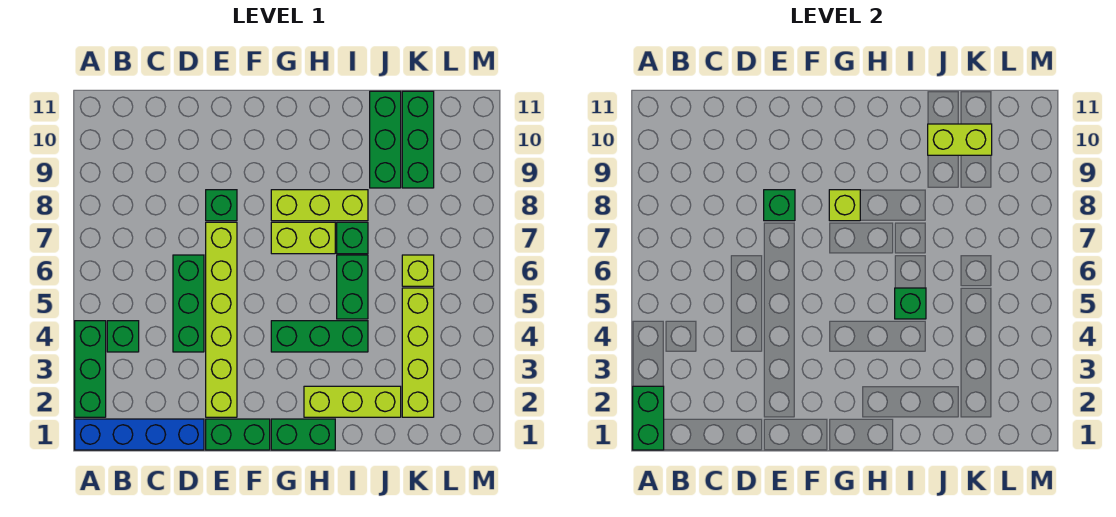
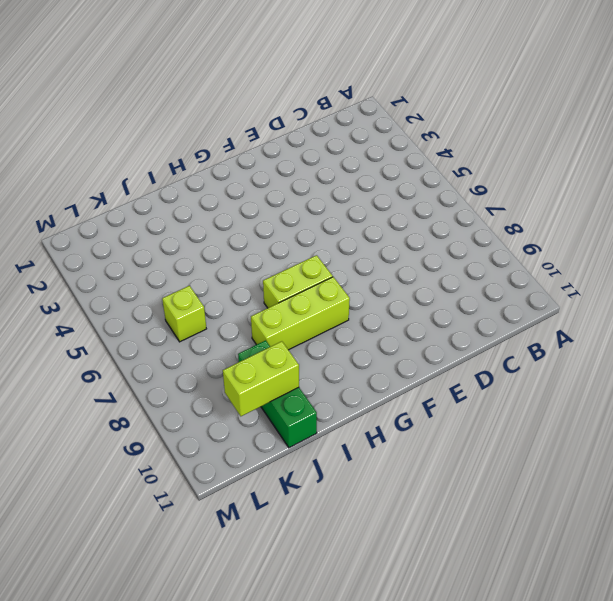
none -> blue brick A1:D1 level 1
none -> green brick A2:A4 level 1
none -> green brick B4 level 1

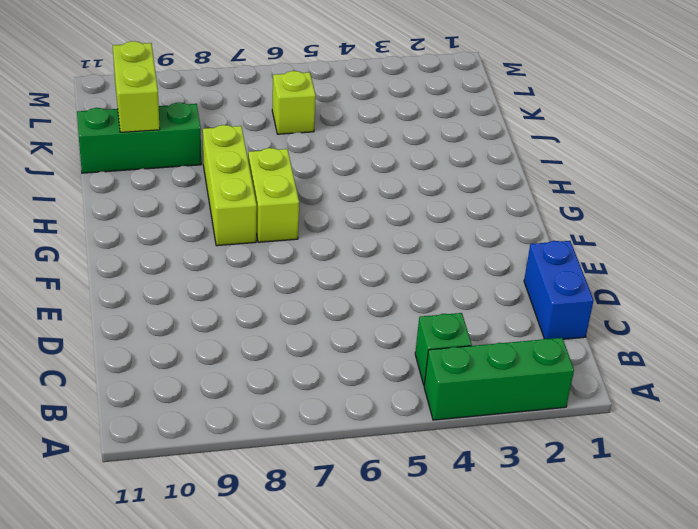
blue brick C1:D1 level 1 -> blue brick A1:D1 level 1
none -> green brick D4:D6 level 1
none -> green brick E1:F1 level 1
none -> lime brick E2:E7 level 1

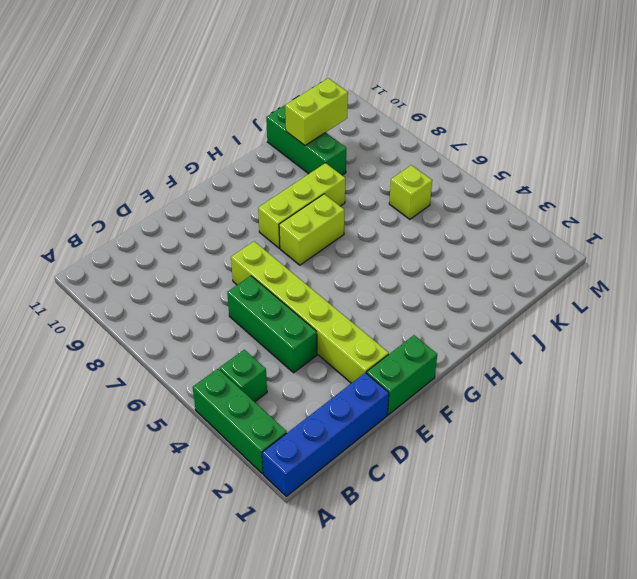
none -> green brick E8 level 1
none -> green brick G1:H1 level 1
none -> green brick G4:I4 level 1

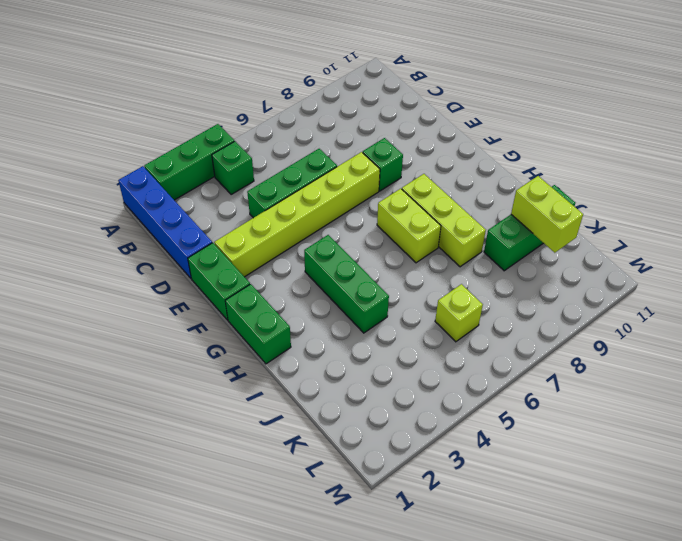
none -> lime brick H2:J2 level 1
none -> green brick I5:I6 level 1
none -> green brick I7 level 1

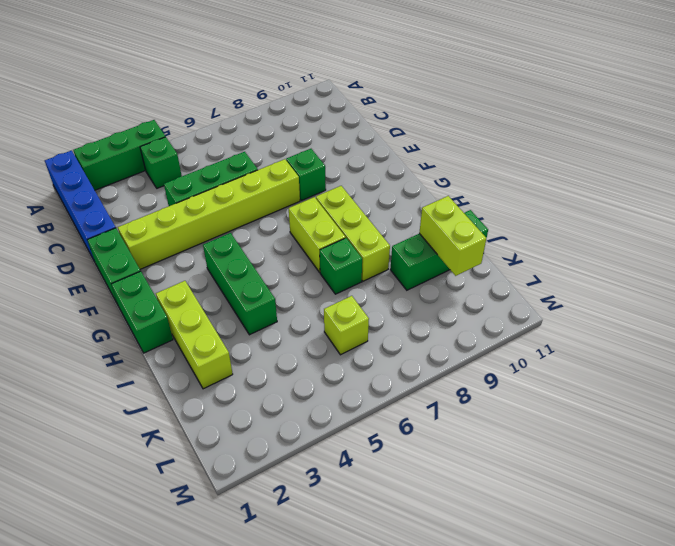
none -> green brick I5:I6 level 1
none -> lime brick K2:K5 level 1
none -> green brick K9:K11 level 1

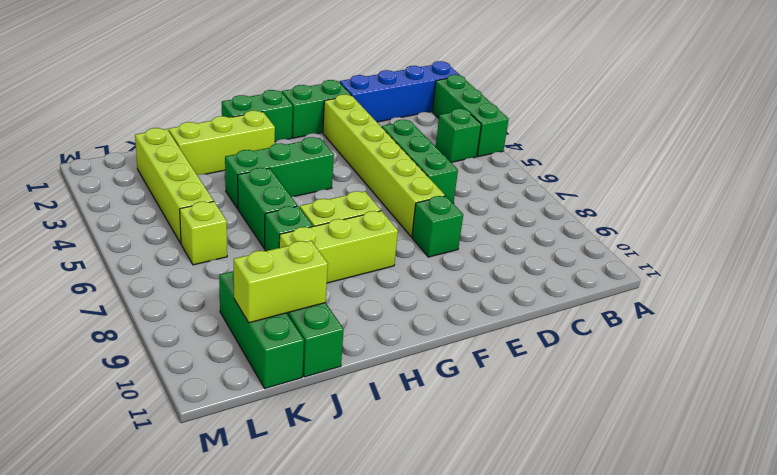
none -> green brick A1:A2 level 2
none -> green brick E8 level 2
none -> lime brick G8 level 2

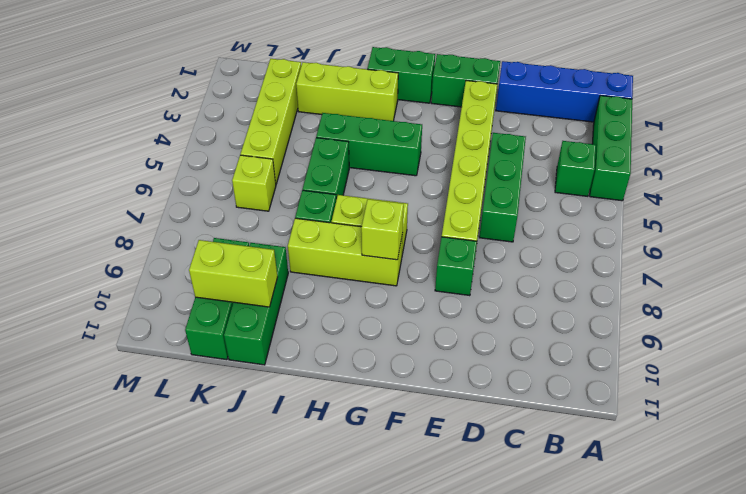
none -> green brick A1:A2 level 2
none -> green brick E8 level 2
none -> green brick I5 level 2

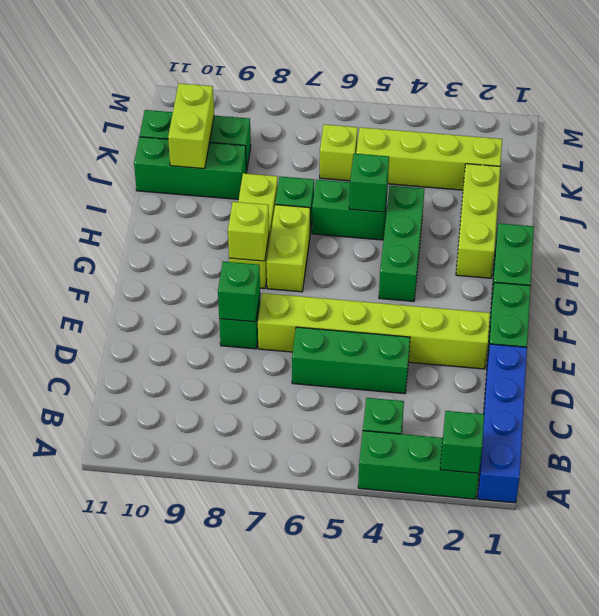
green brick A2 level 2 -> green brick A1:A2 level 2

